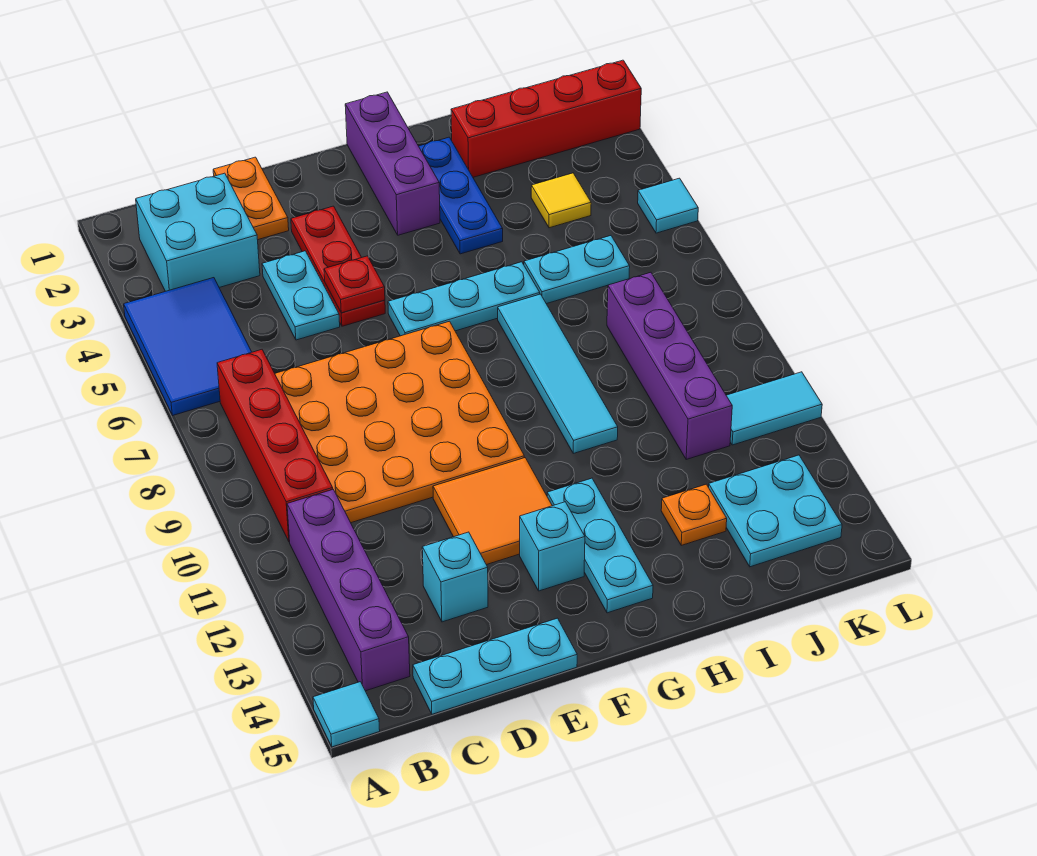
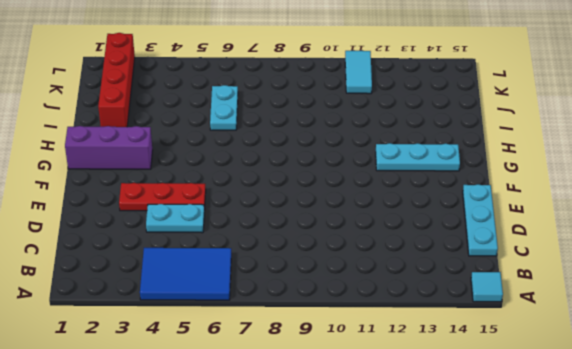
none -> cyan brick B2:C3 level 1
none -> red brick B7:B10 level 1
none -> purple brick B11:B14 level 1

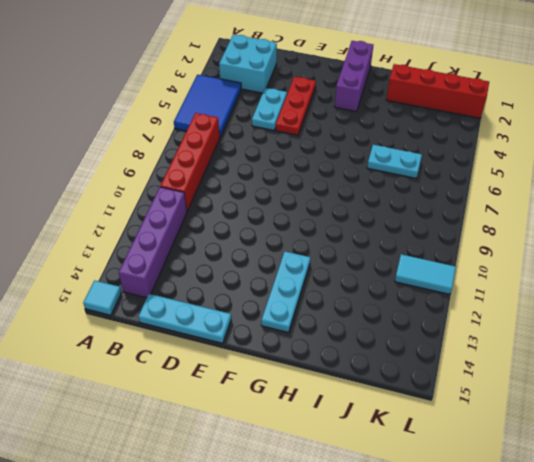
none -> orange plate C7:F10 level 1
none -> orange plate D1:D2 level 1
none -> cyan brick D13 level 1

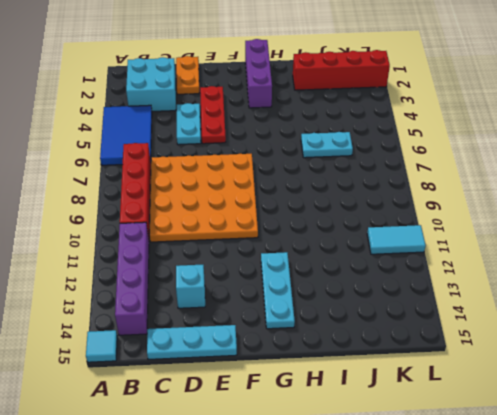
none -> orange tile E11:F12 level 1
none -> cyan plate F6:H6 level 1
none -> cyan brick F13 level 1

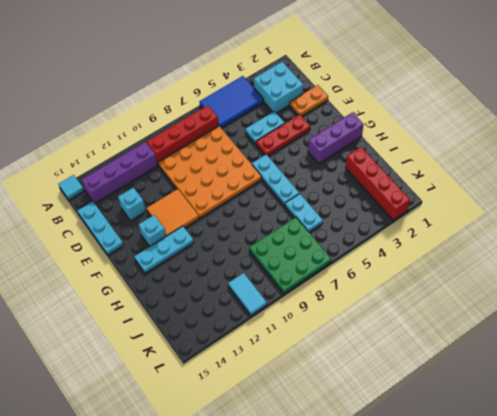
green plate J7:L9 level 1 -> purple brick J8:J11 level 1
none -> blue plate H2:H4 level 1
none -> cyan tile H7:H10 level 1
none -> orange plate I13 level 1

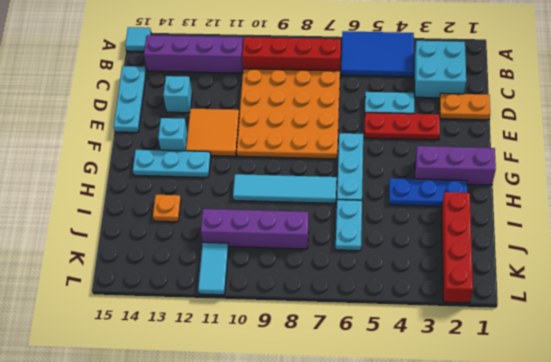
none -> yellow tile J4 level 1
none -> cyan plate J13:K14 level 1
none -> cyan tile L5 level 1

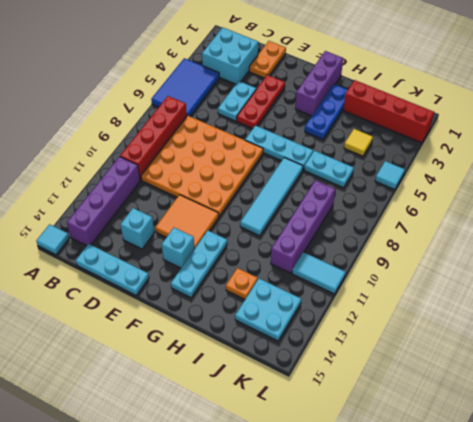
none -> red plate E5 level 2

